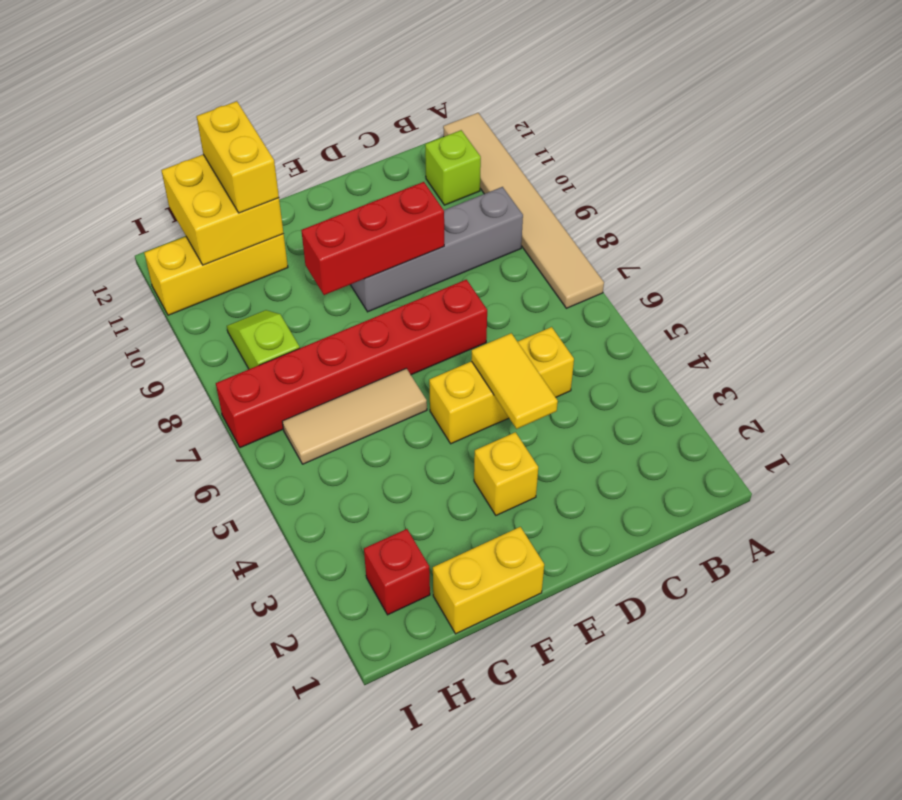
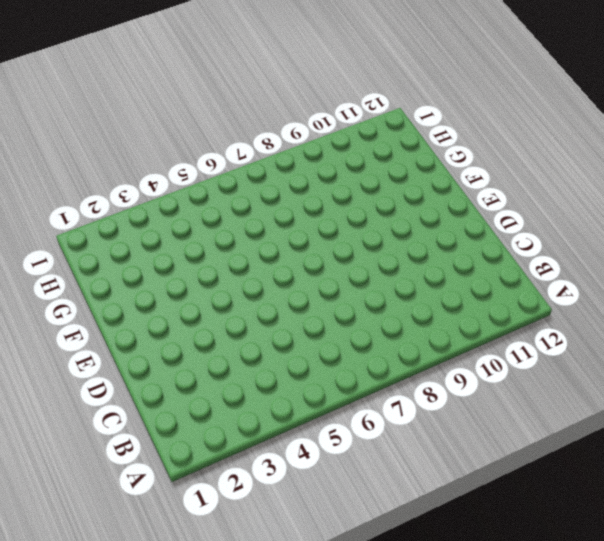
none -> tan tile A7:A12 level 1
none -> grey brick B9:E9 level 1
none -> lime brick B11 level 1

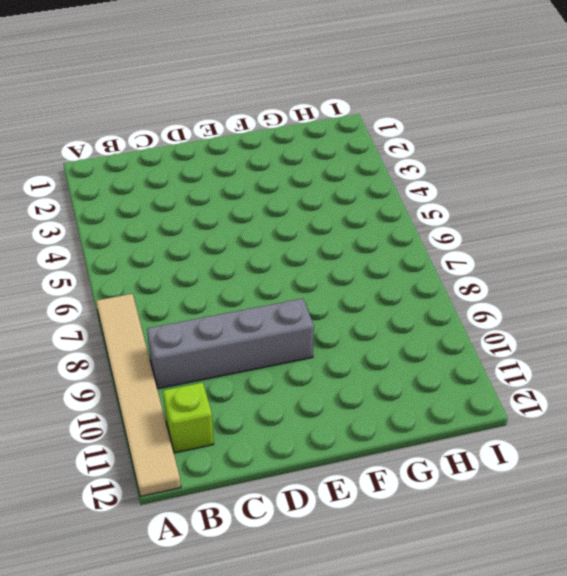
none -> yellow brick C5:E5 level 1
none -> red brick D7:I7 level 1
none -> yellow brick E3 level 1

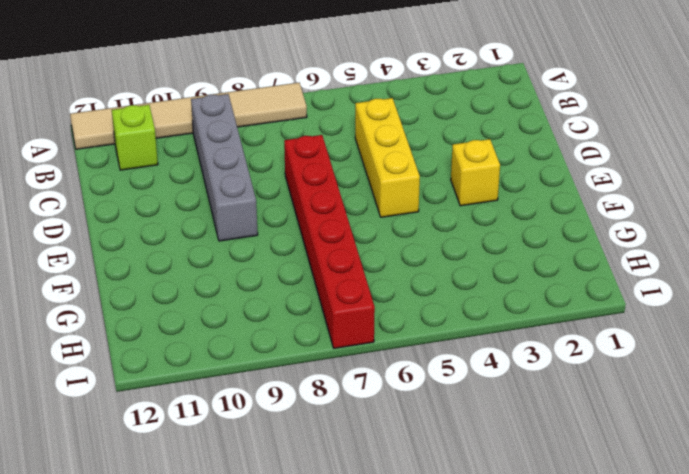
none -> yellow brick F1:G1 level 1
none -> tan tile F6:H6 level 1
none -> yellow brick G11:I11 level 1

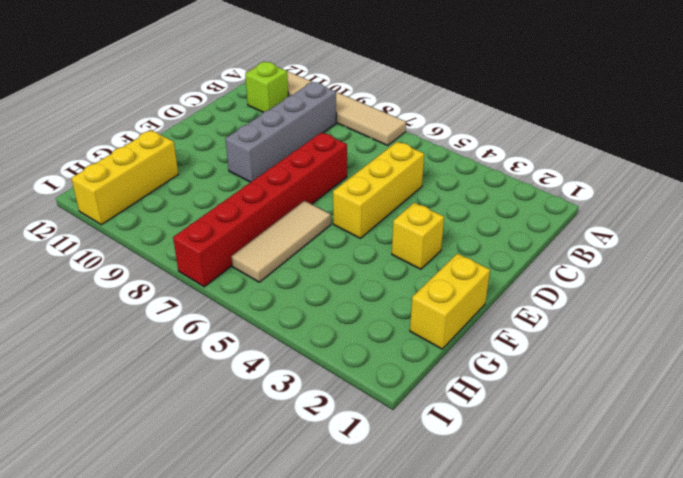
none -> red brick H2 level 1
none -> lime slope H8:H9 level 1 top 8
none -> yellow tile D4:D5 level 2

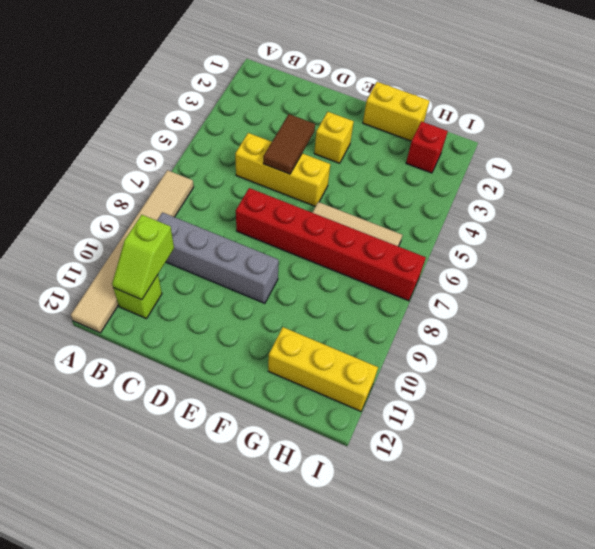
lime slope B10:B11 level 2 top 10 -> lime slope H8:H9 level 1 top 8
brown tile D4:D5 level 2 -> yellow tile D4:D5 level 2
none -> red brick D9:F9 level 2
none -> yellow brick G11:H12 level 2
none -> yellow brick G11:G12 level 3

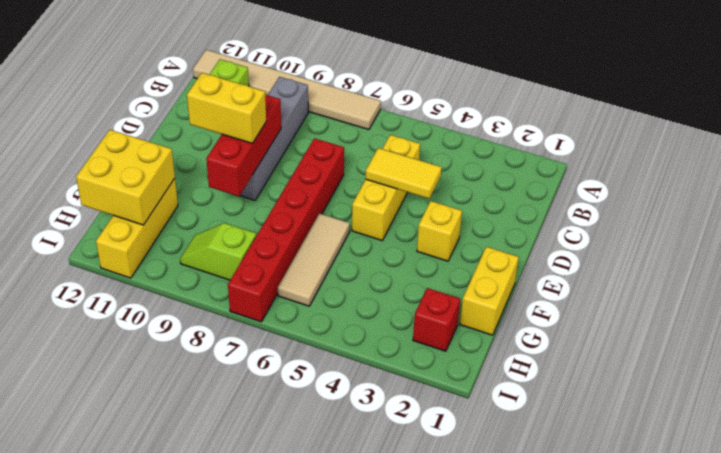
yellow brick E9:E10 level 3 -> yellow brick G11:G12 level 3

